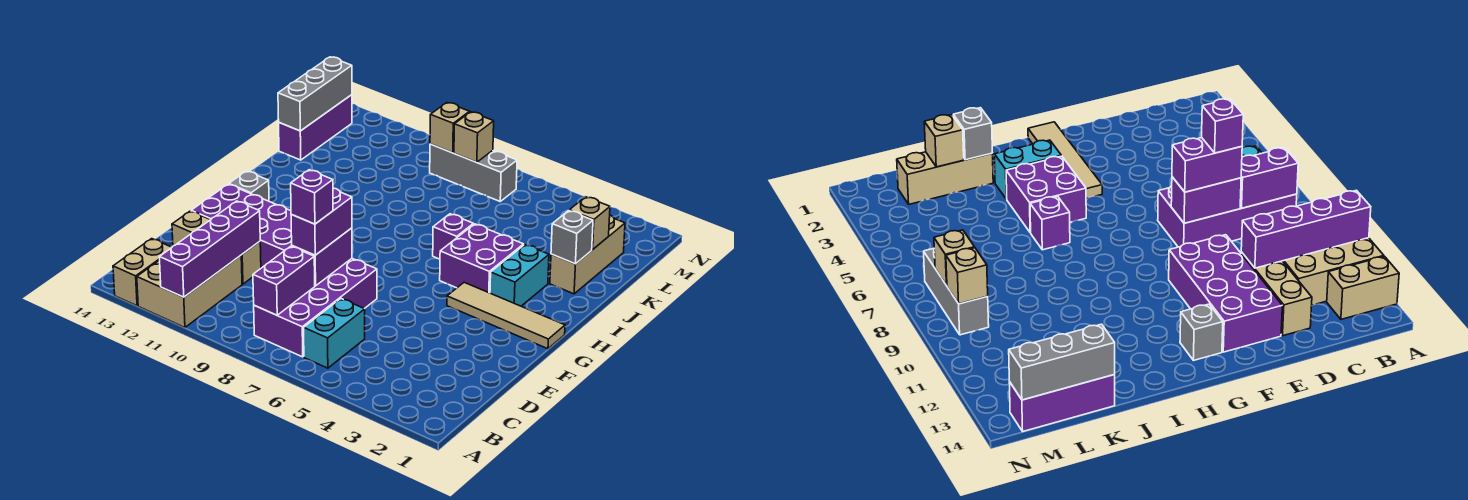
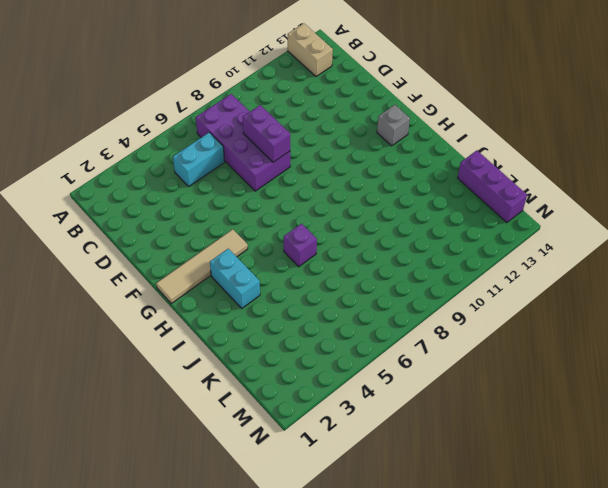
cyan brick C5:C6 level 1 -> cyan brick B6:C6 level 1
none -> tan brick A11:C12 level 1
none -> tan brick D11:D13 level 1
none -> purple brick E10:F13 level 1

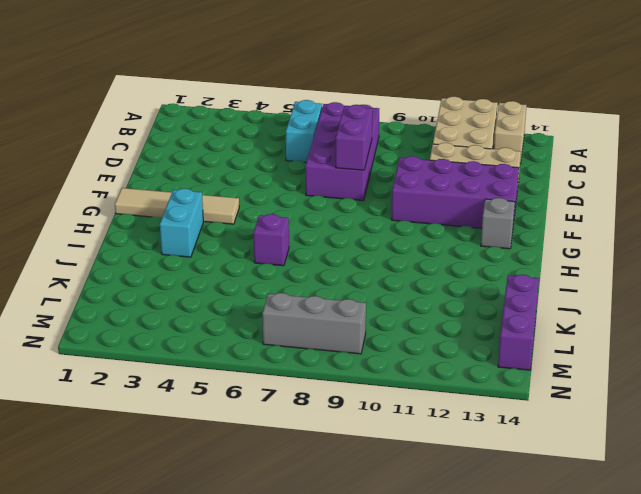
none -> purple brick H4:I5 level 1
none -> tan brick J2:L2 level 1
none -> purple brick A11:D11 level 2

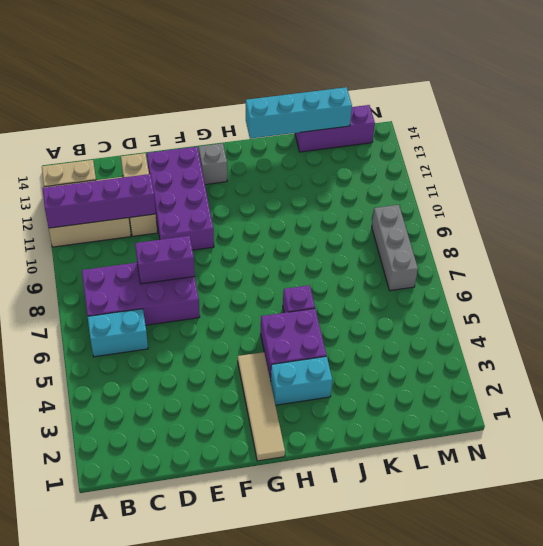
cyan brick I14:L14 level 2 -> grey brick K14:M14 level 2
none -> tan brick J2:L2 level 1
none -> purple brick B8:C8 level 2
none -> grey brick J2 level 2

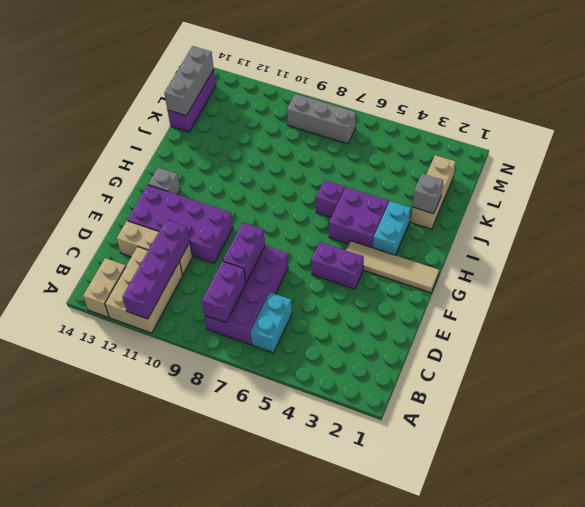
purple brick F4:F5 level 1 -> purple brick D8:E8 level 3
none -> tan brick K2 level 2
none -> tan brick M8 level 2
none -> tan brick M9 level 2

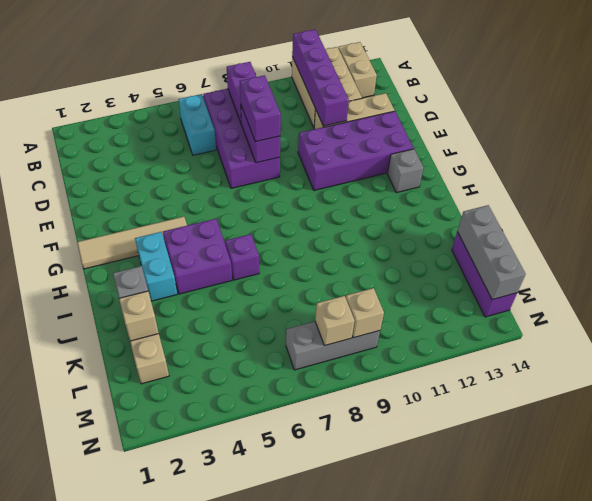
none -> purple brick D8 level 4

